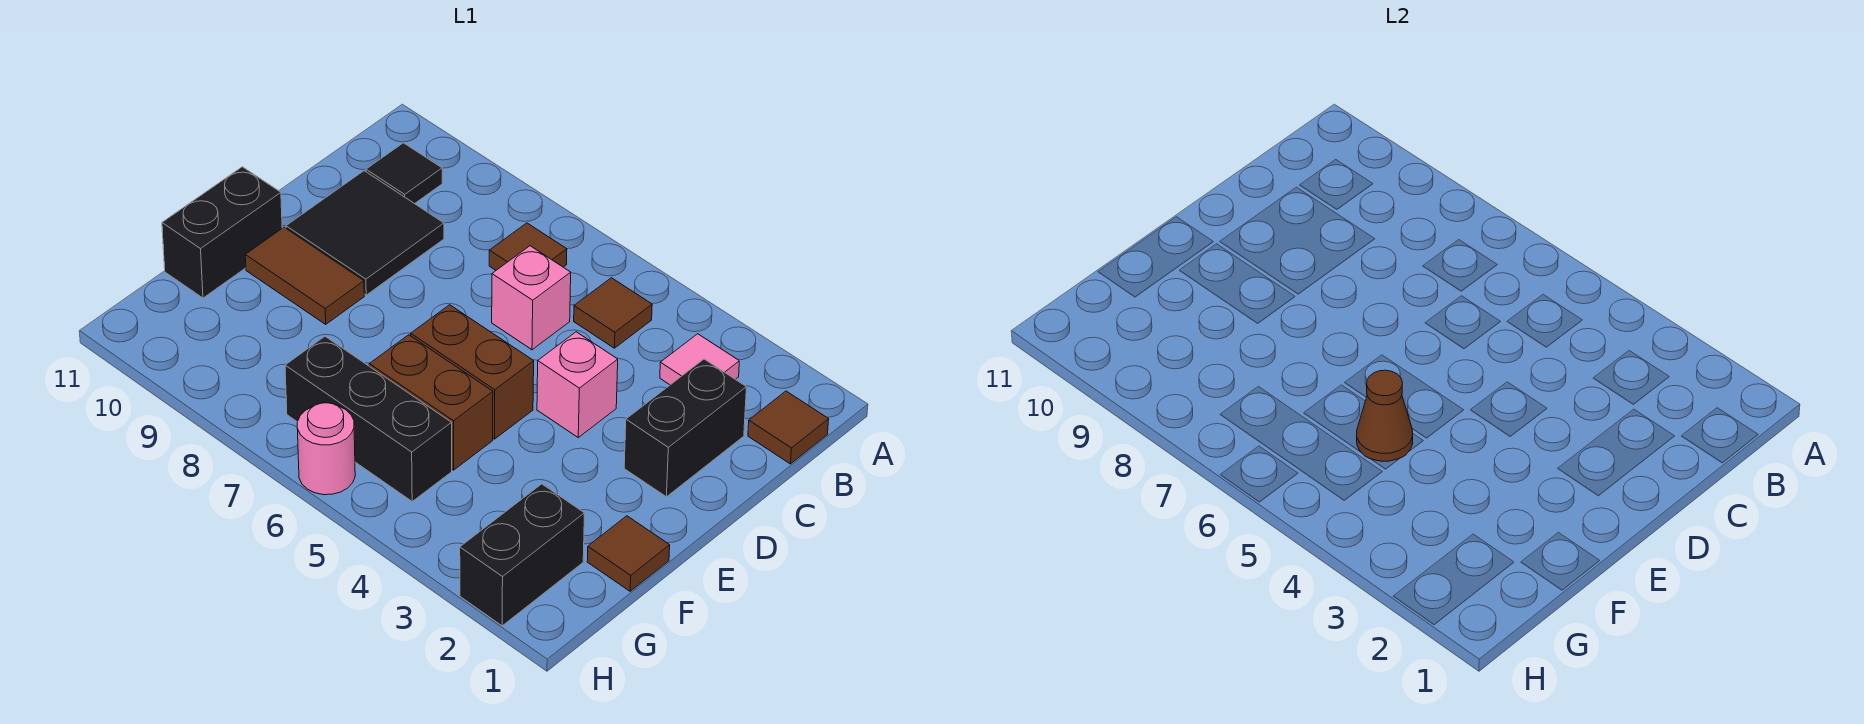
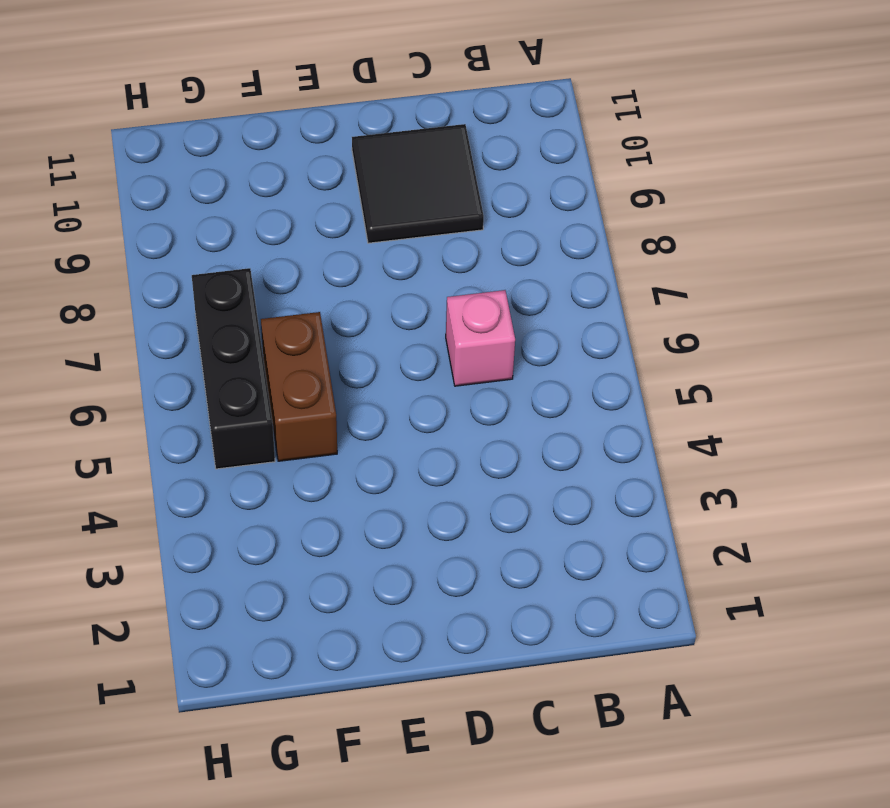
none -> brown tile B1 level 1
none -> pink tile B3 level 1
none -> brown tile B5 level 1

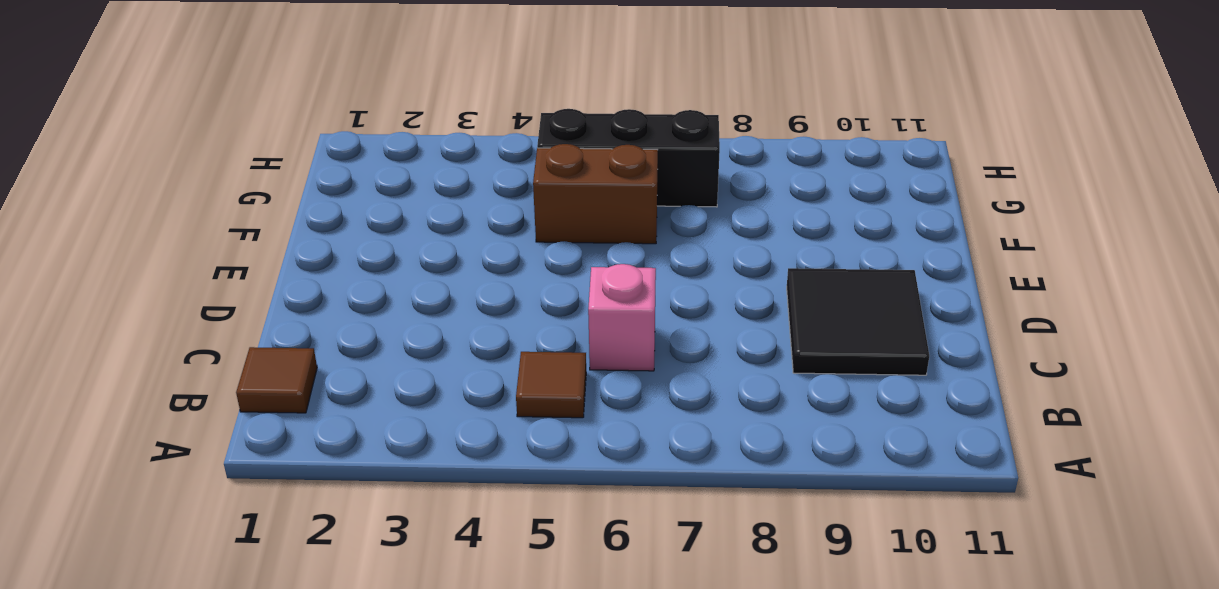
none -> pink tile B3 level 1
none -> brown tile B7 level 1
none -> black tile B10 level 1

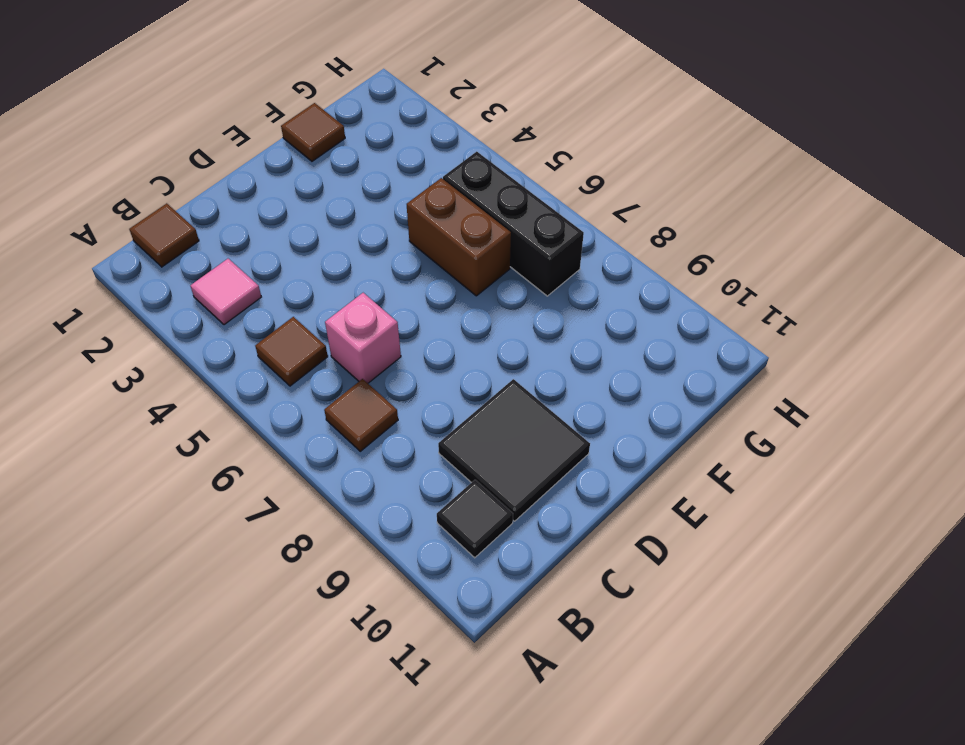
none -> black brick C2:D2 level 1
none -> pink brick D4 level 1
none -> brown brick E5:E6 level 1

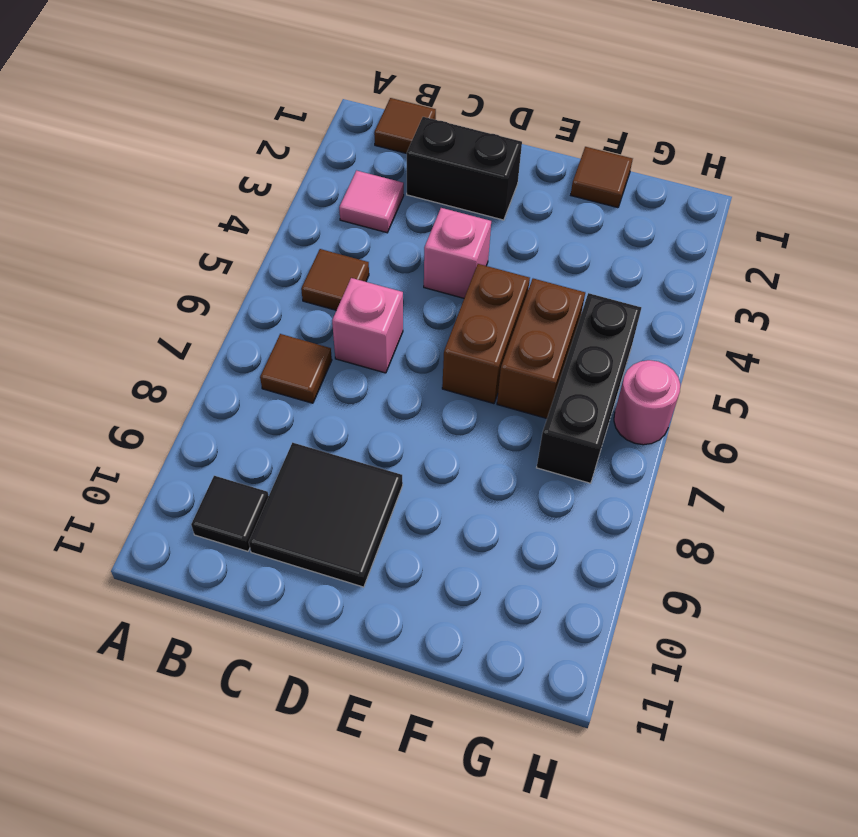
none -> brown tile E9:E10 level 1
none -> black brick E11:F11 level 1
none -> black brick G2:H2 level 1

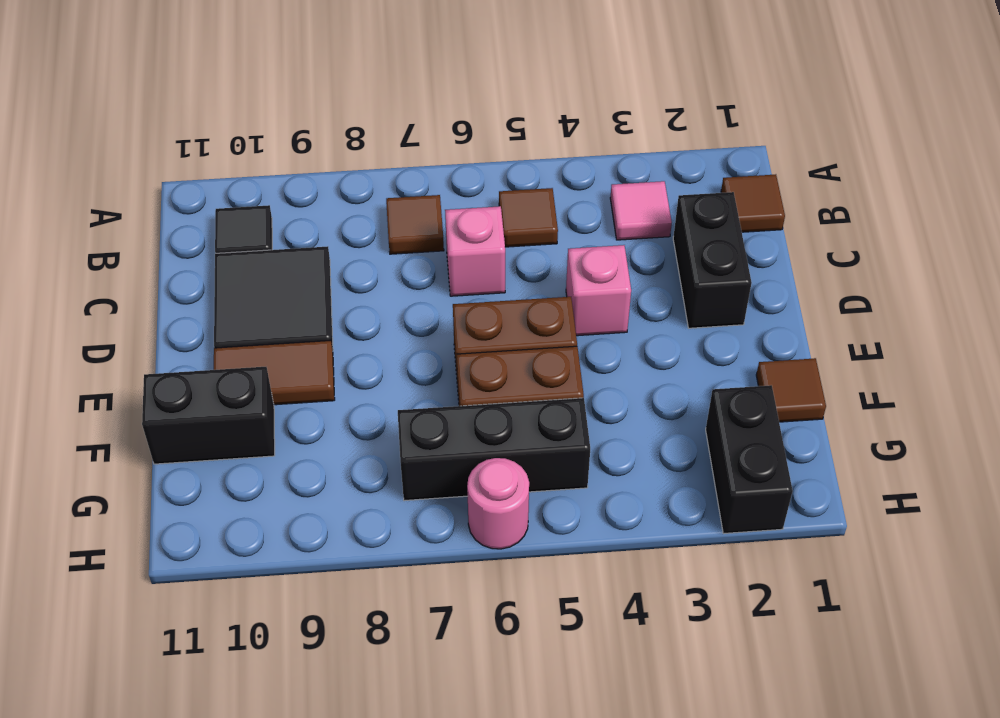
black brick F10:F11 level 1 -> black brick E11:F11 level 1
none -> brown cone F5 level 2

